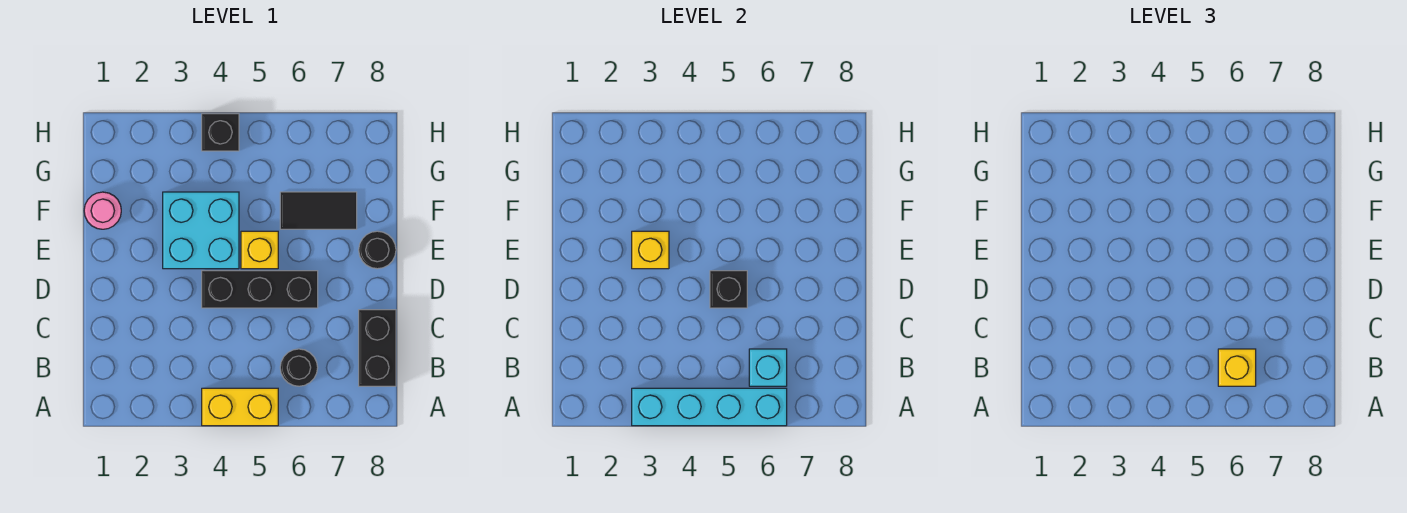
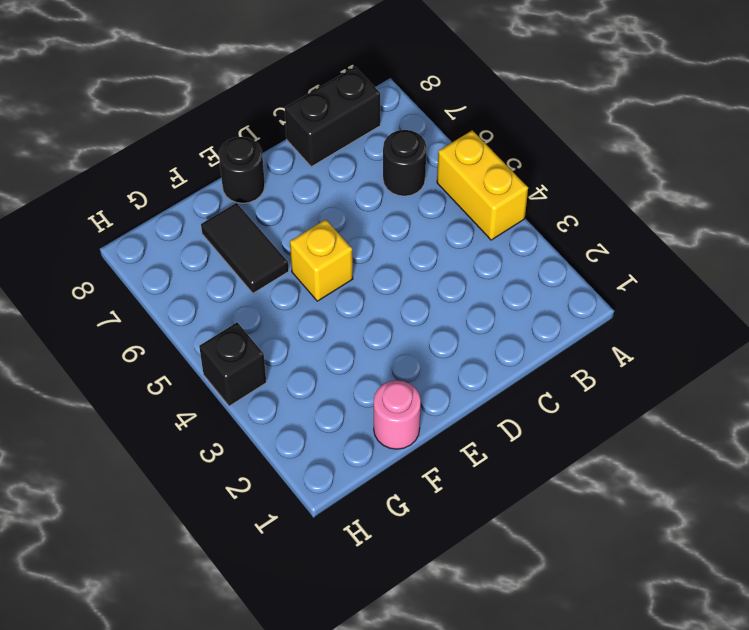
none -> black brick D4:D6 level 1
none -> cyan brick E3:F4 level 1
none -> cyan brick A3:A6 level 2

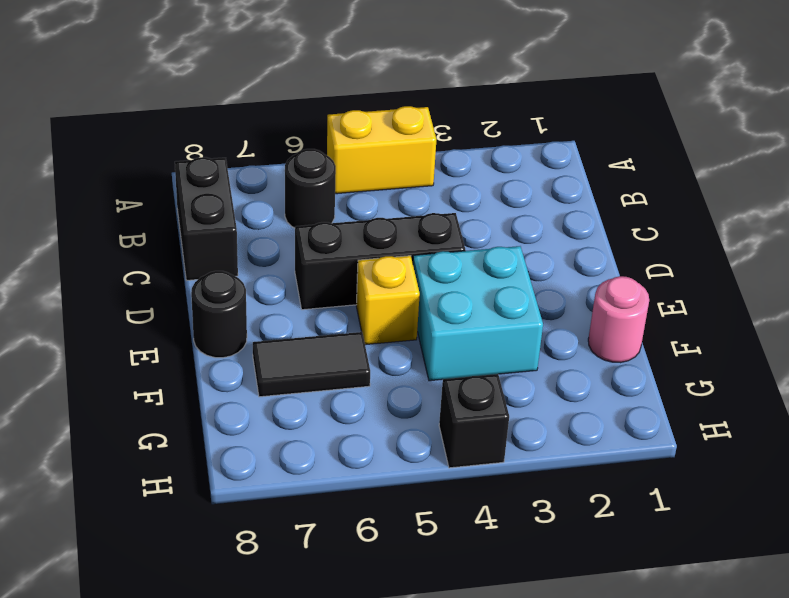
none -> cyan brick A3:A6 level 2
none -> cyan brick B6 level 2
none -> black brick D5 level 2

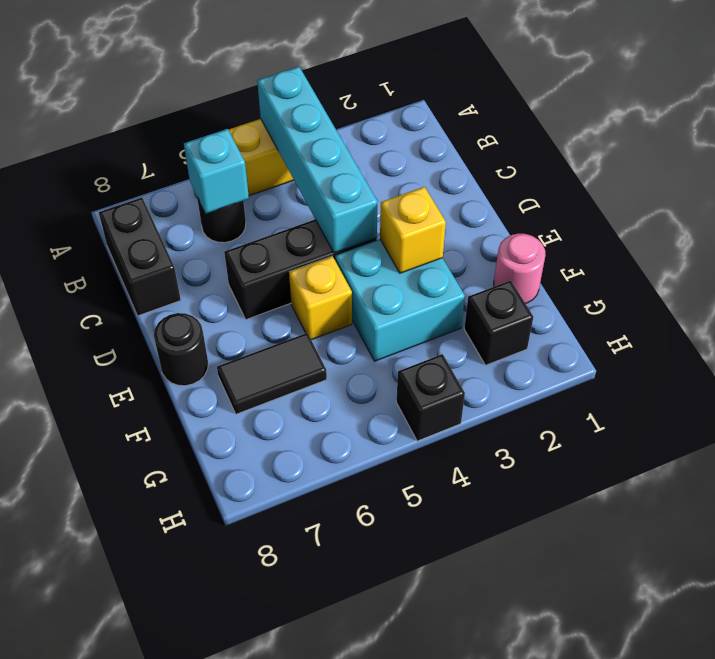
cyan brick A4:D4 level 2 -> cyan brick A3:A6 level 2
black brick G2 level 1 -> black brick D5 level 2
none -> yellow brick B6 level 3

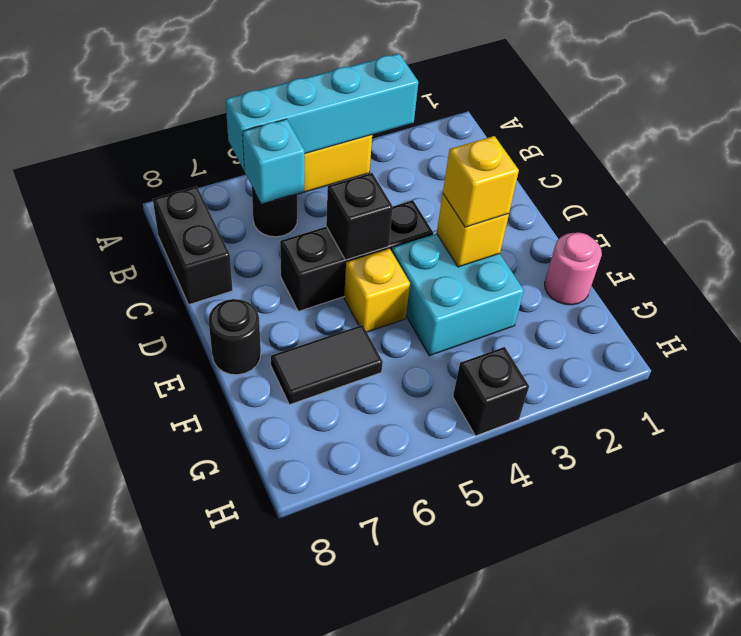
yellow brick E3 level 3 -> yellow brick B6 level 3

